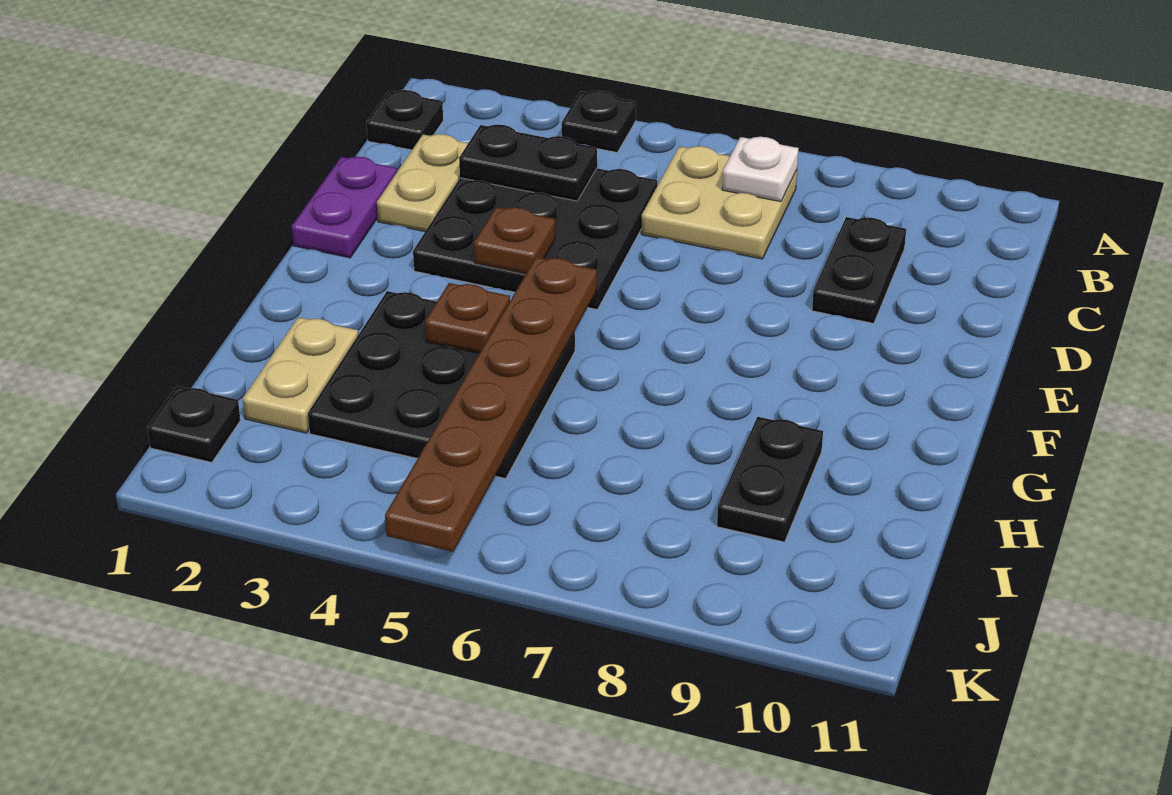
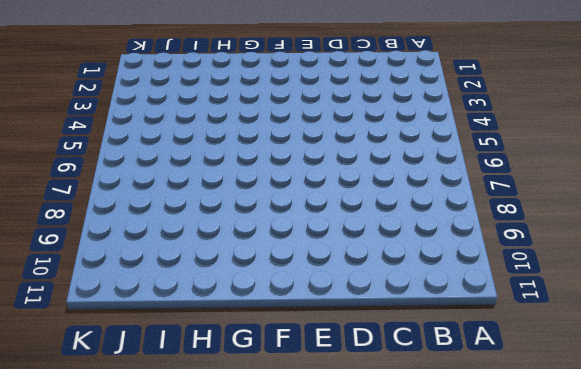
none -> black plate A4 level 1
none -> black plate B1 level 1
none -> tan plate B6:C7 level 1

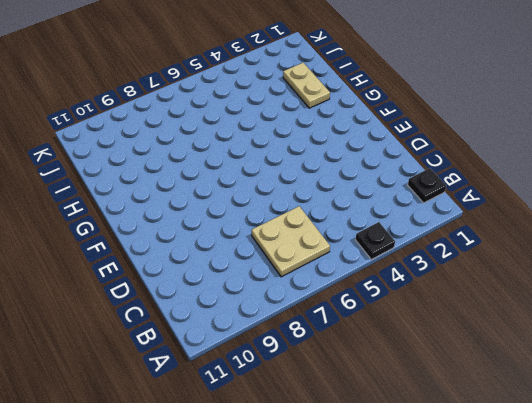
none -> tan plate C2:D2 level 1
none -> black plate C3:E5 level 1
none -> black plate C9:D9 level 1

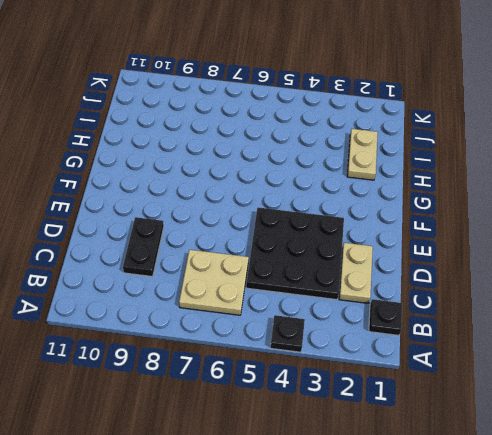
none -> purple plate D1:E1 level 1
none -> black plate G3:I5 level 1
none -> black plate H9:I9 level 1

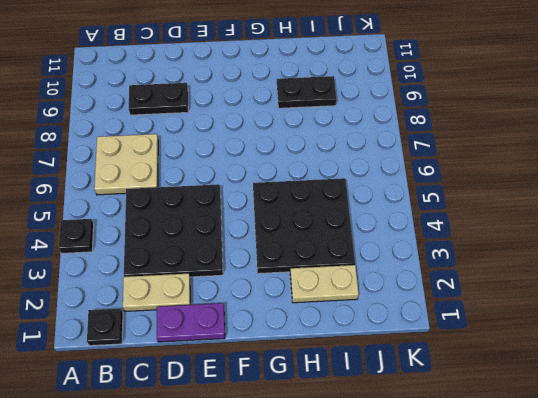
none -> black plate J1 level 1
none -> white plate B7 level 2
none -> black plate C3:C4 level 2

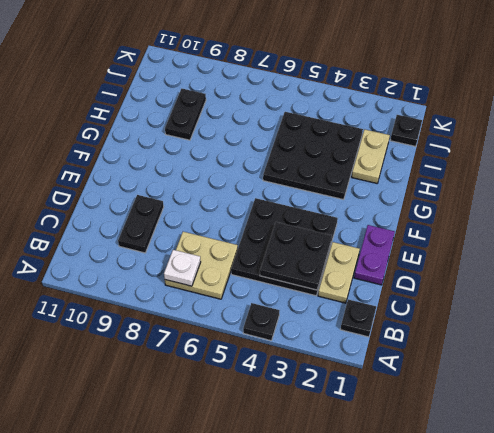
black plate C3:D4 level 2 -> black plate C3:C4 level 2
none -> brown plate E4 level 2
none -> brown plate F5:K5 level 2
none -> brown plate G4 level 2

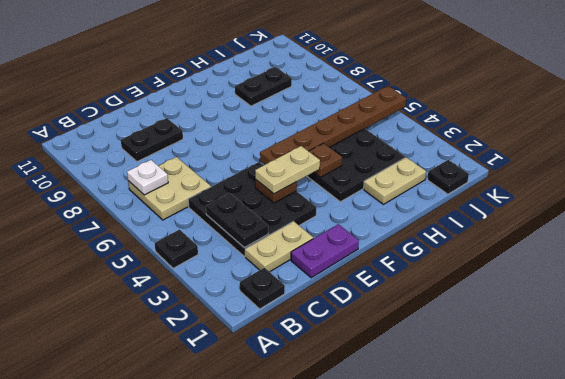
tan plate E4:F4 level 3 -> none

